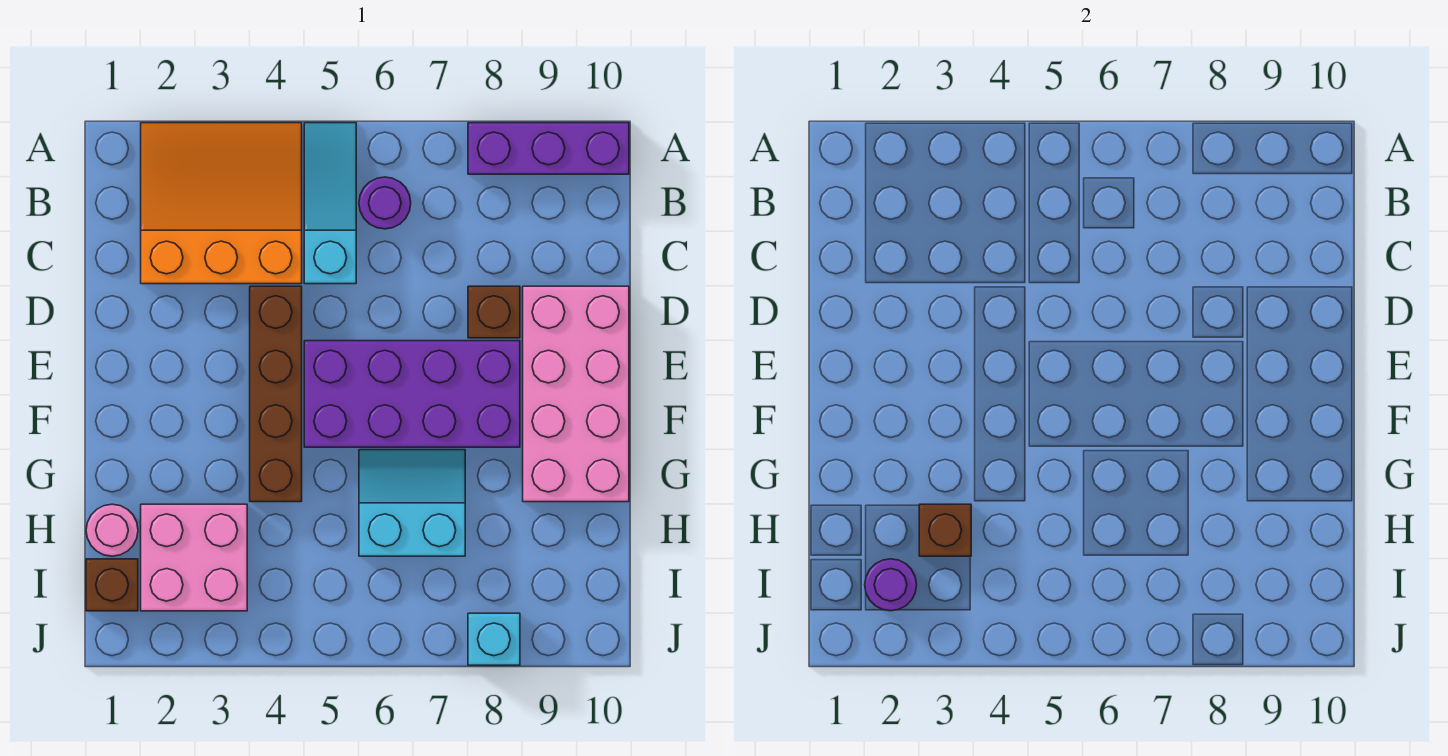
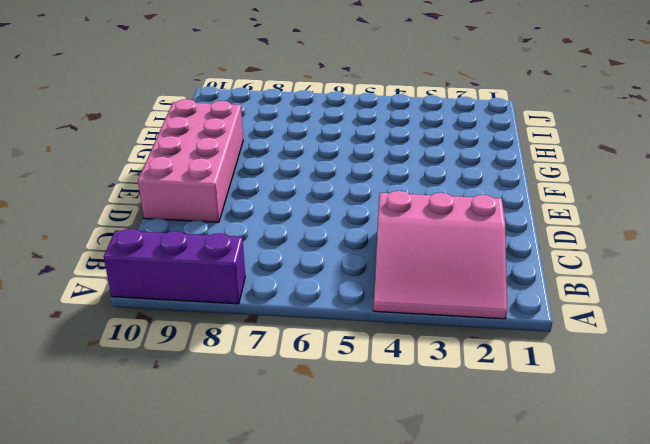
pink slope A2:C4 level 1 top C -> orange slope A2:C4 level 1 top C
none -> cyan slope A5:C5 level 1 top C
none -> purple round brick B6 level 1
none -> brown brick D4:G4 level 1

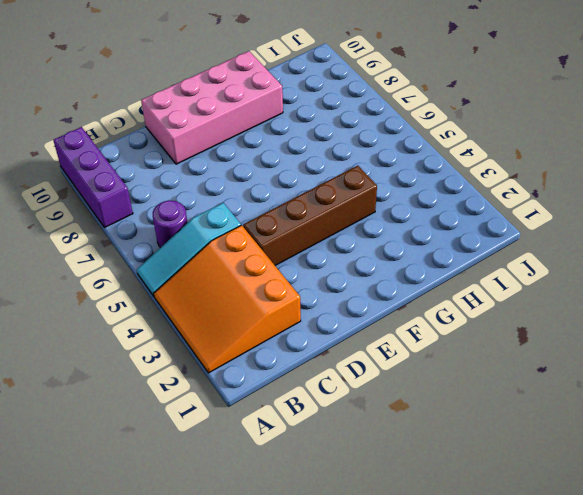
none -> brown brick D8 level 1
none -> purple brick E5:F8 level 1
none -> cyan slope G6:H7 level 1 top H

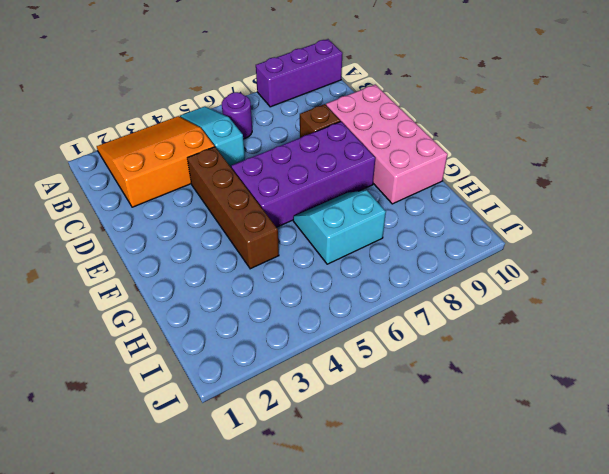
none -> pink round brick H1 level 1
none -> pink brick H2:I3 level 1
none -> brown brick I1 level 1

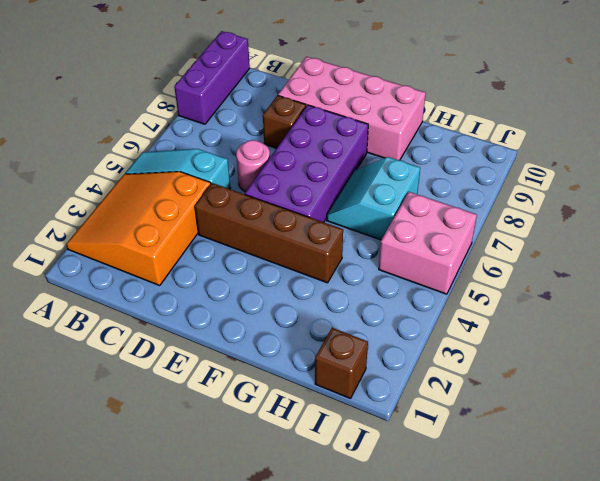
pink round brick D6 level 1 -> pink round brick H1 level 1
pink brick I5:J6 level 1 -> pink brick H2:I3 level 1
none -> purple round brick B6 level 1
none -> cyan brick J8 level 1
none -> brown brick H3 level 2

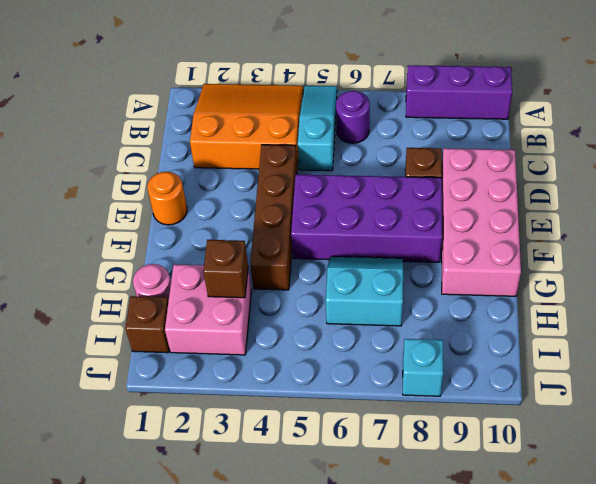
orange round brick E1 level 1 -> none
none -> purple round brick I2 level 2

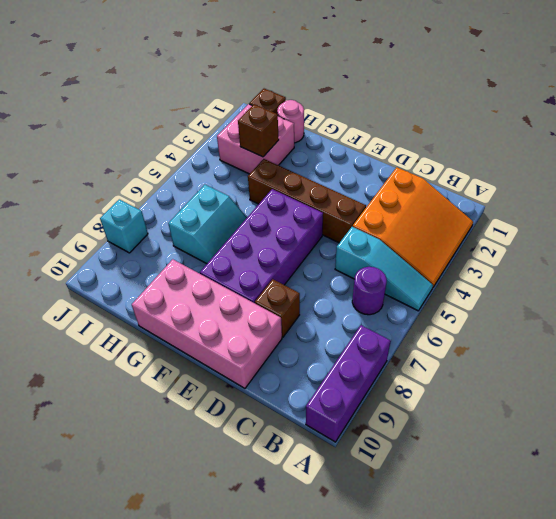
none -> purple round brick I2 level 2

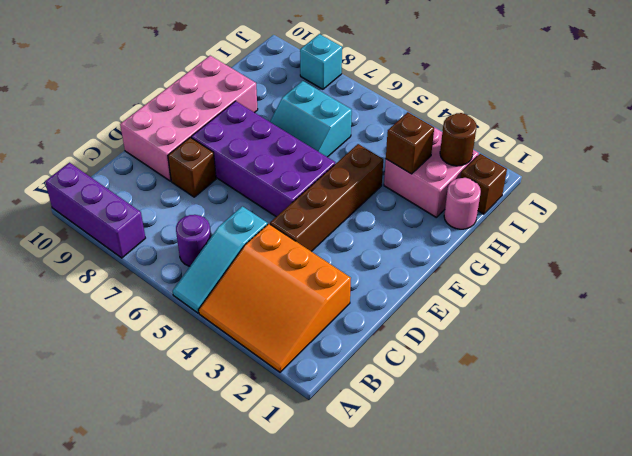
brown round brick I2 level 2 -> purple round brick I2 level 2

